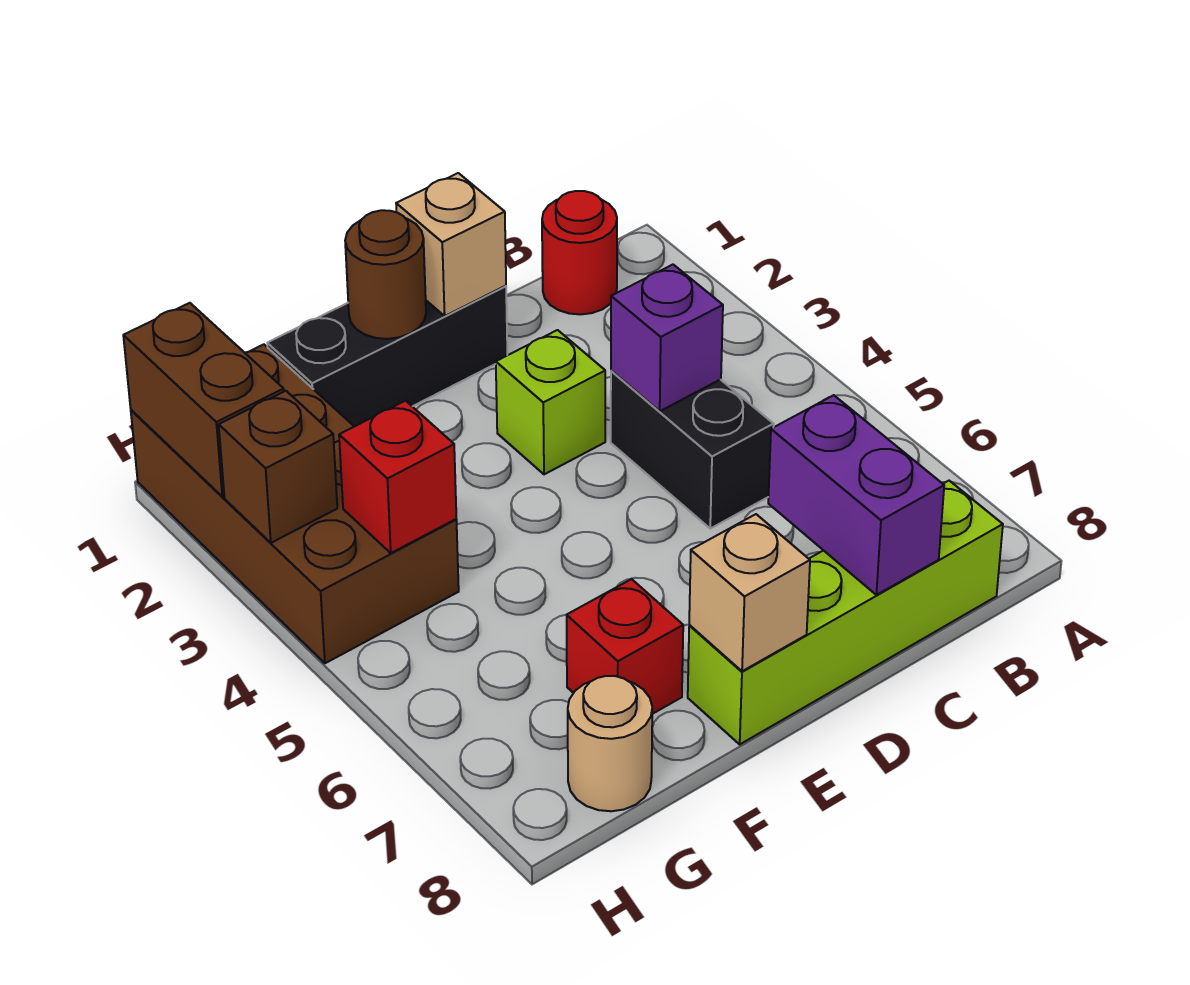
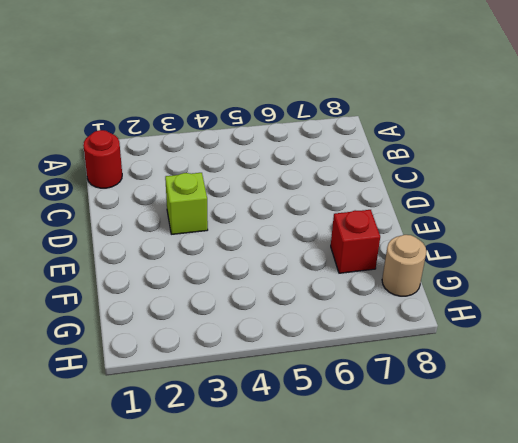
none -> lime brick B8:E8 level 1
none -> black brick C4:C5 level 1
none -> black brick D1:F1 level 1

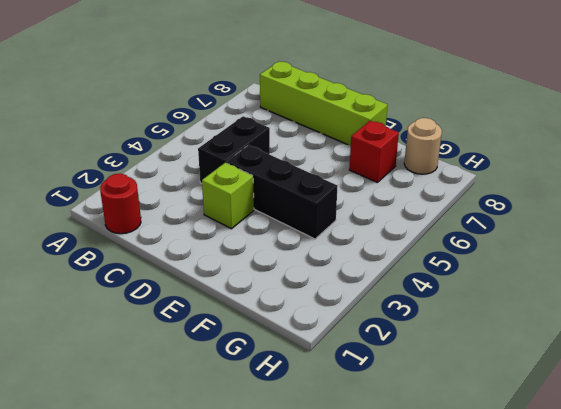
black brick D4:F4 level 1 -> black brick D1:F1 level 1
none -> brown brick G1:H4 level 1
none -> purple brick C4 level 2
none -> purple brick C7:C8 level 2

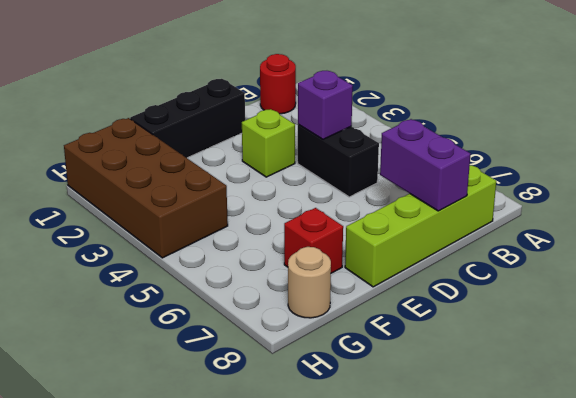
none -> tan brick D1 level 2
none -> brown round brick E1 level 2
none -> tan brick E8 level 2

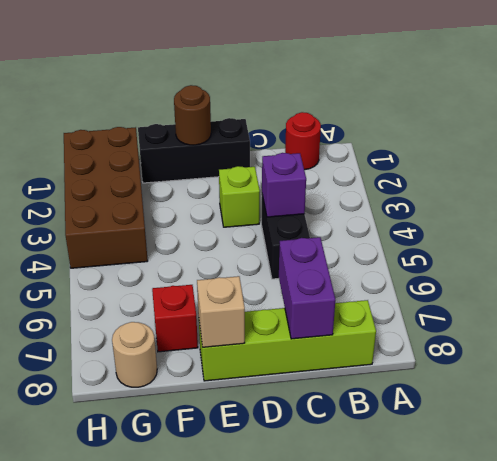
none -> tan brick D1 level 2
none -> red brick G4 level 2
none -> brown brick H1:H2 level 2

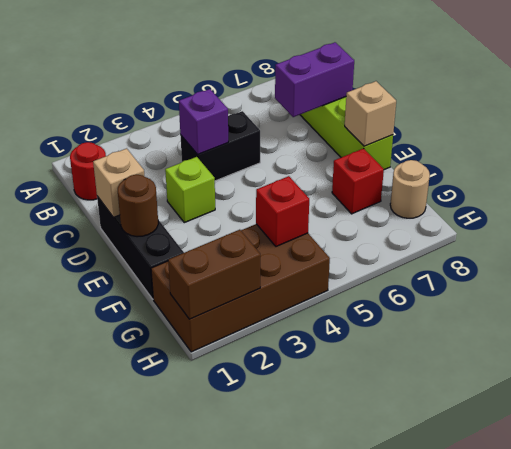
none -> brown brick H3 level 2

